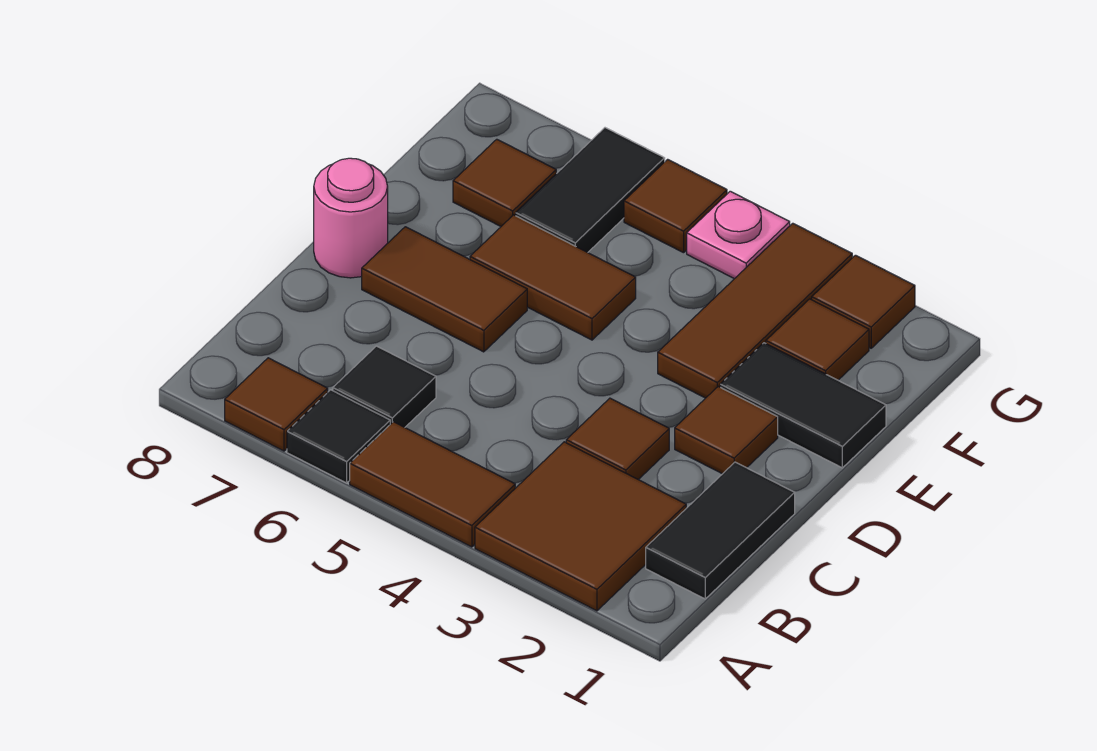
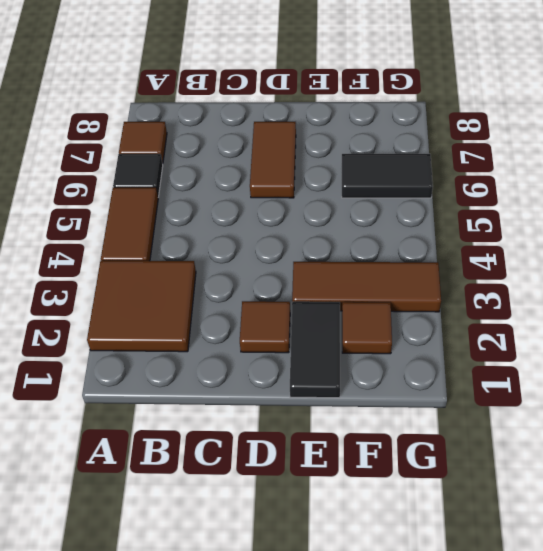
none -> black tile B1:C1 level 1
none -> black tile B6 level 1
none -> brown tile C3 level 1

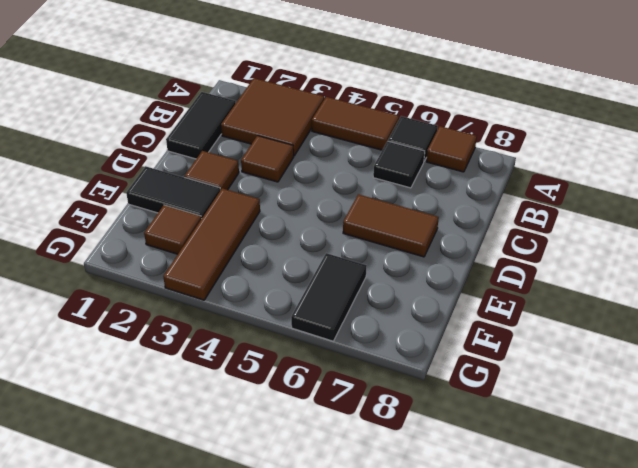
none -> pink round brick D8 level 1
none -> brown tile E5:E6 level 1
none -> brown tile F7 level 1

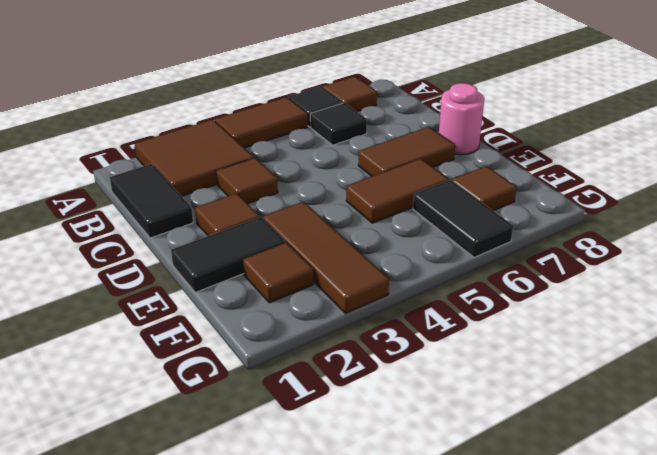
none -> brown tile G2 level 1
none -> pink plate G4 level 1
none -> brown tile G5 level 1

